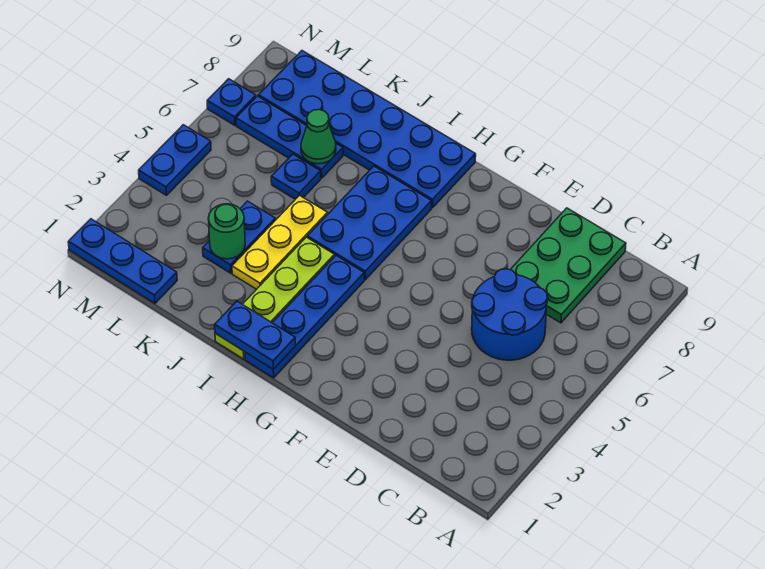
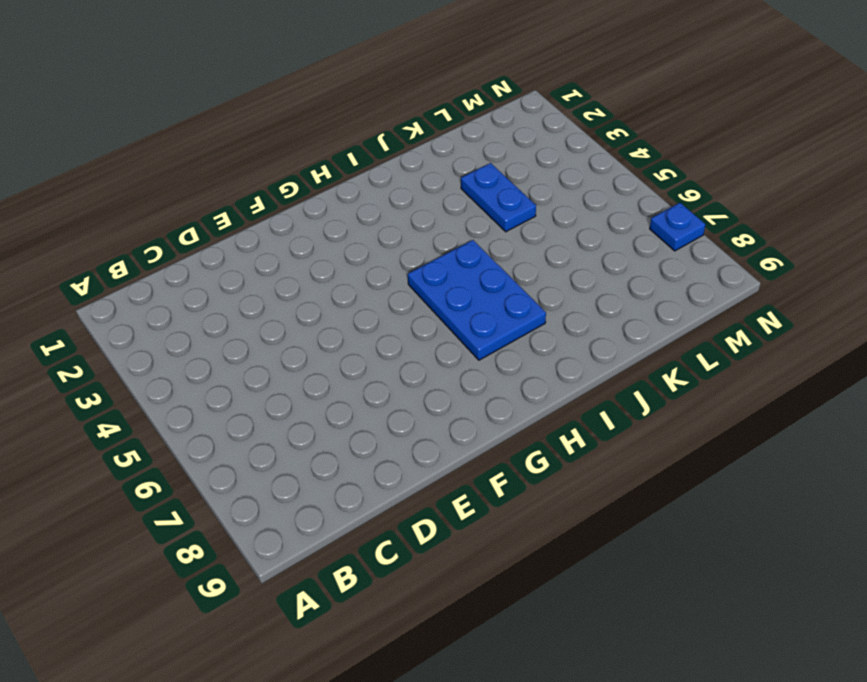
none -> blue round brick C5:D6 level 1
none -> green plate C7:D9 level 1
none -> blue plate H1:H4 level 1

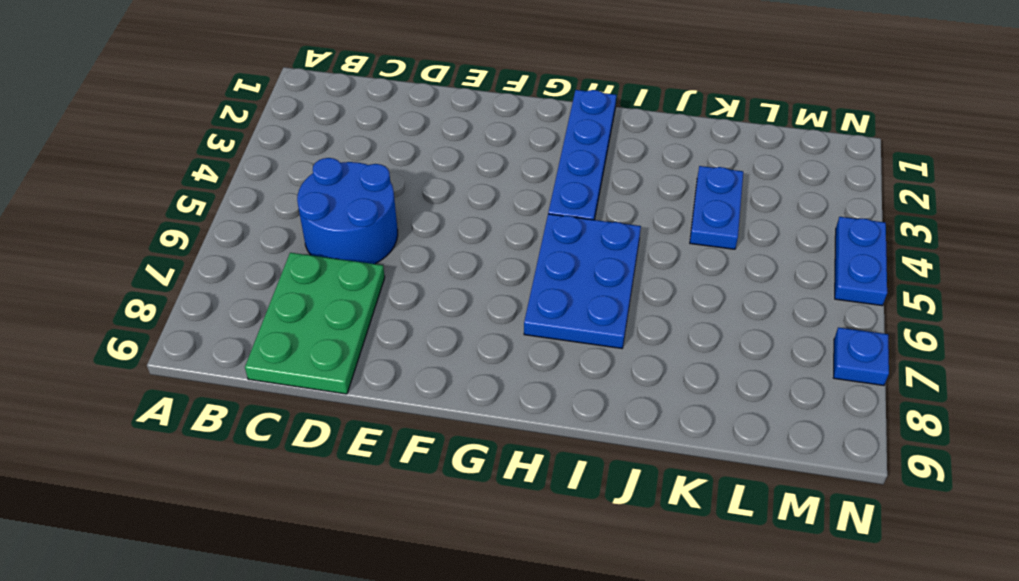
none -> blue plate H8:M9 level 1
none -> lime plate I1:I4 level 1
none -> yellow plate J3:J5 level 1

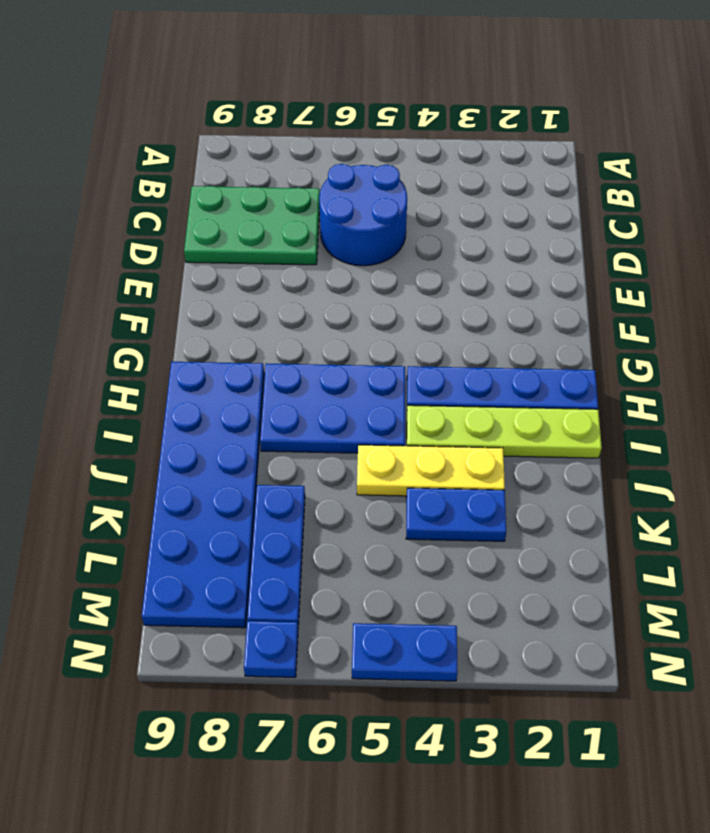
none -> blue plate K6 level 1
none -> blue plate L1:N1 level 1
none -> blue plate H1:I1 level 2

